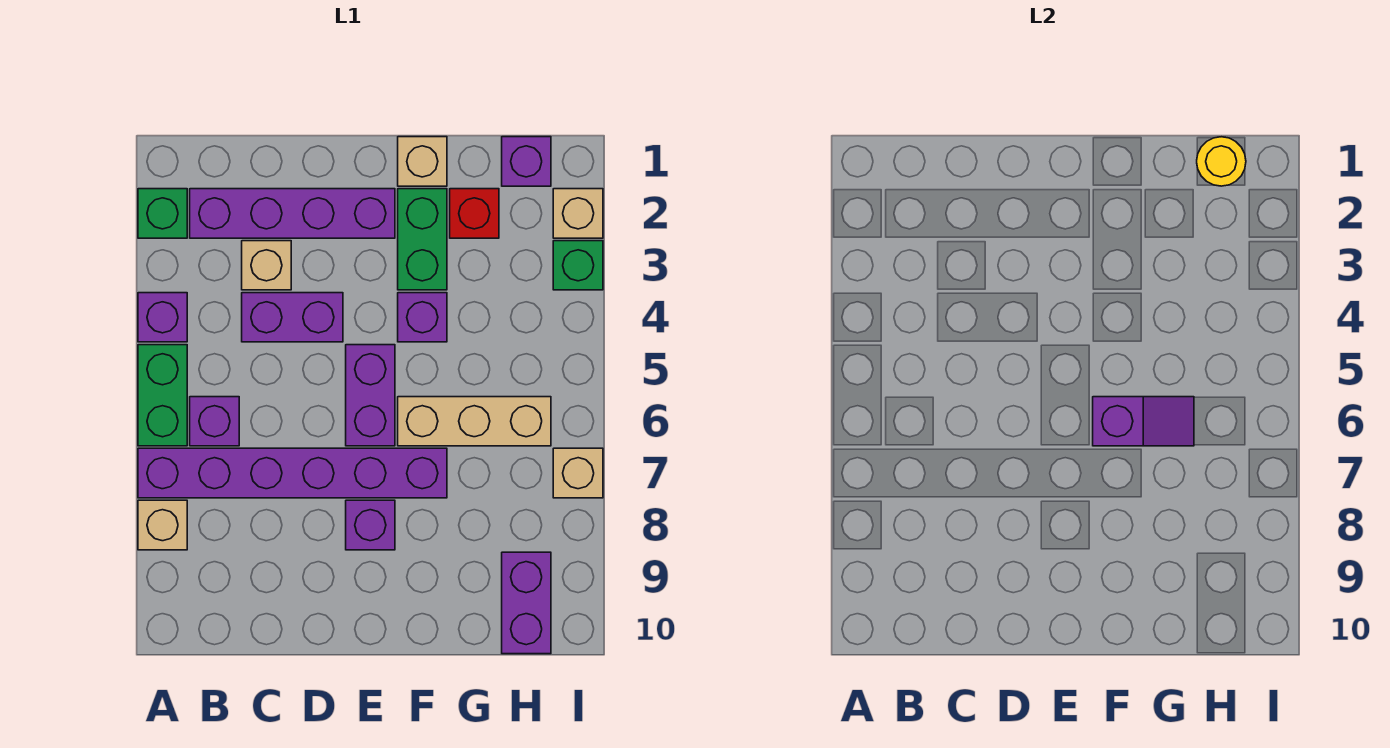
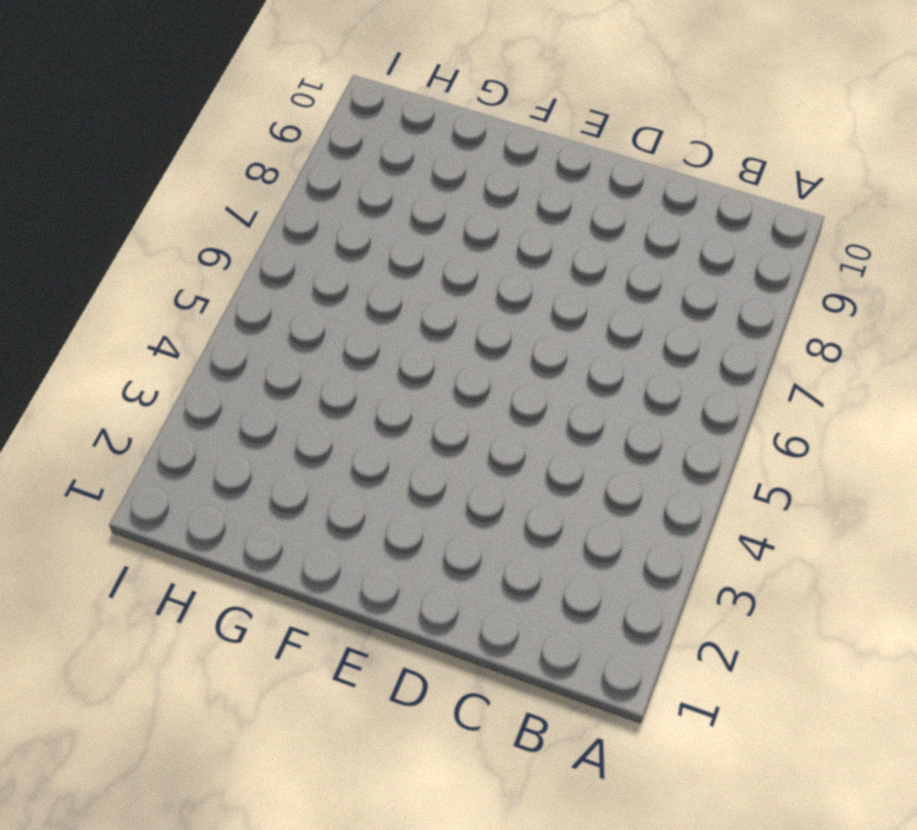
none -> green brick A2 level 1
none -> purple brick A4 level 1
none -> green brick A5:A6 level 1

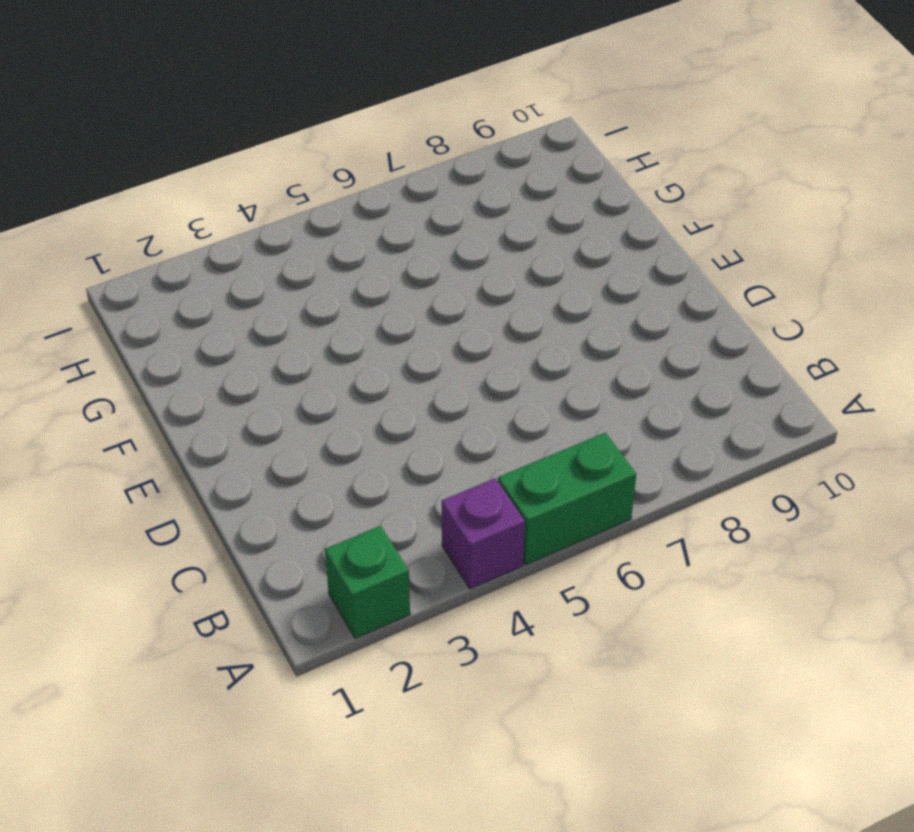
none -> purple brick A7:F7 level 1
none -> tan brick A8 level 1
none -> purple brick B2:E2 level 1

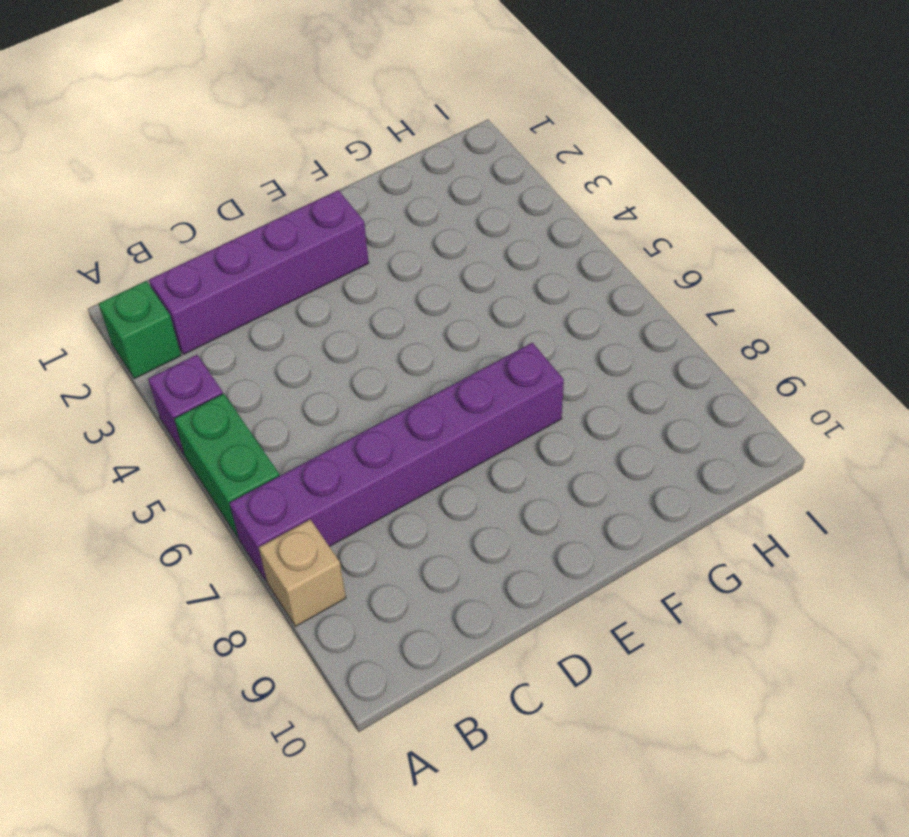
none -> purple brick B6 level 1
none -> tan brick C3 level 1
none -> purple brick C4:D4 level 1

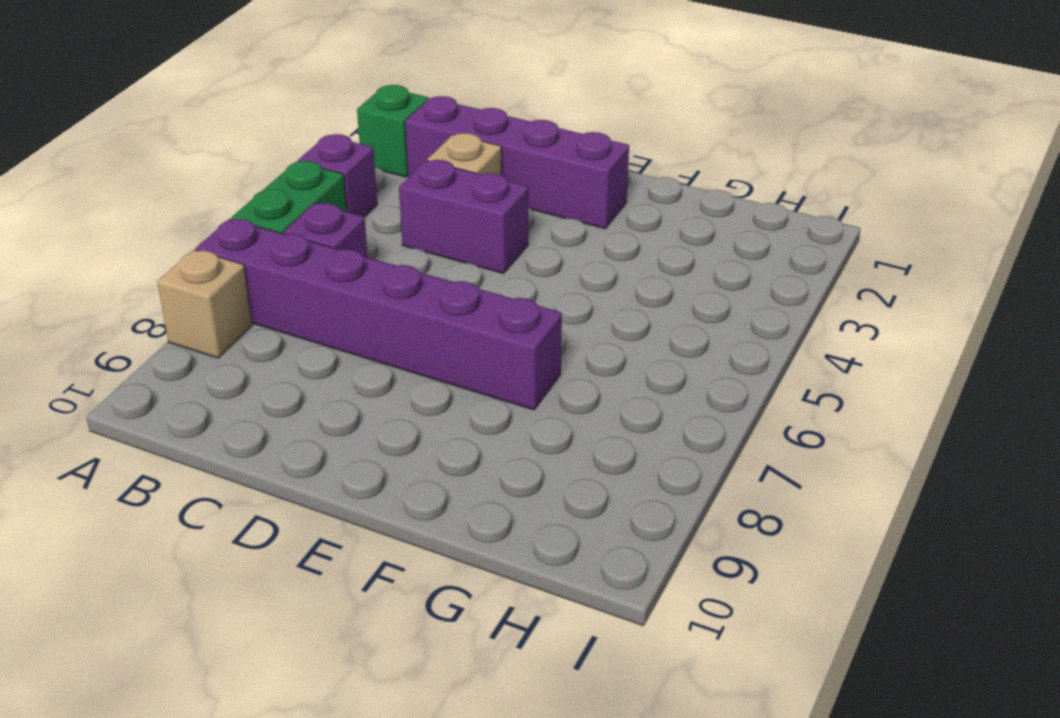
none -> purple brick E5:E6 level 1
none -> purple brick E8 level 1
none -> tan brick F1 level 1

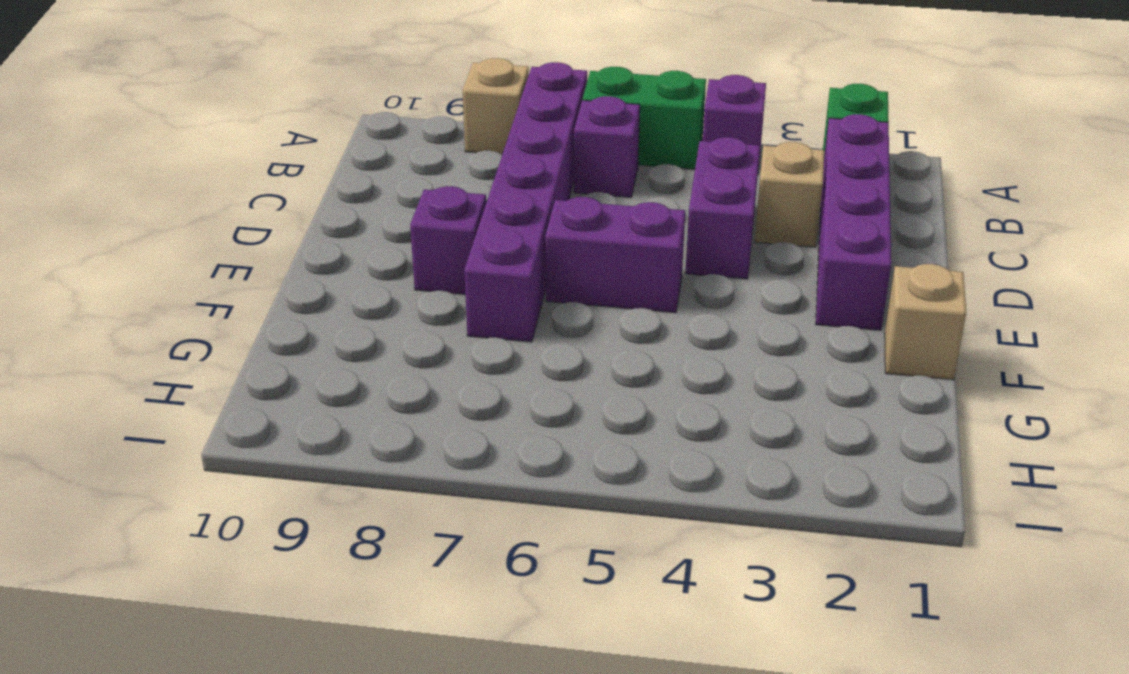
none -> green brick F2:F3 level 1
none -> purple brick F4 level 1
none -> tan brick F6:H6 level 1

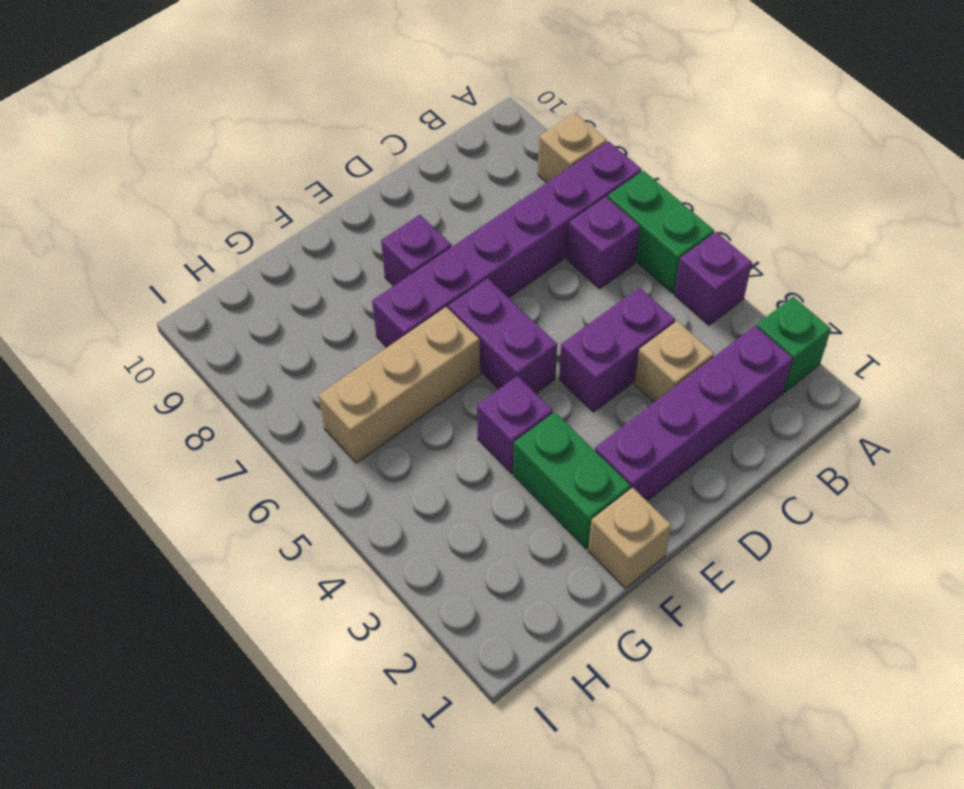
none -> red brick G2 level 1
none -> purple brick H1 level 1
none -> purple brick H9:H10 level 1

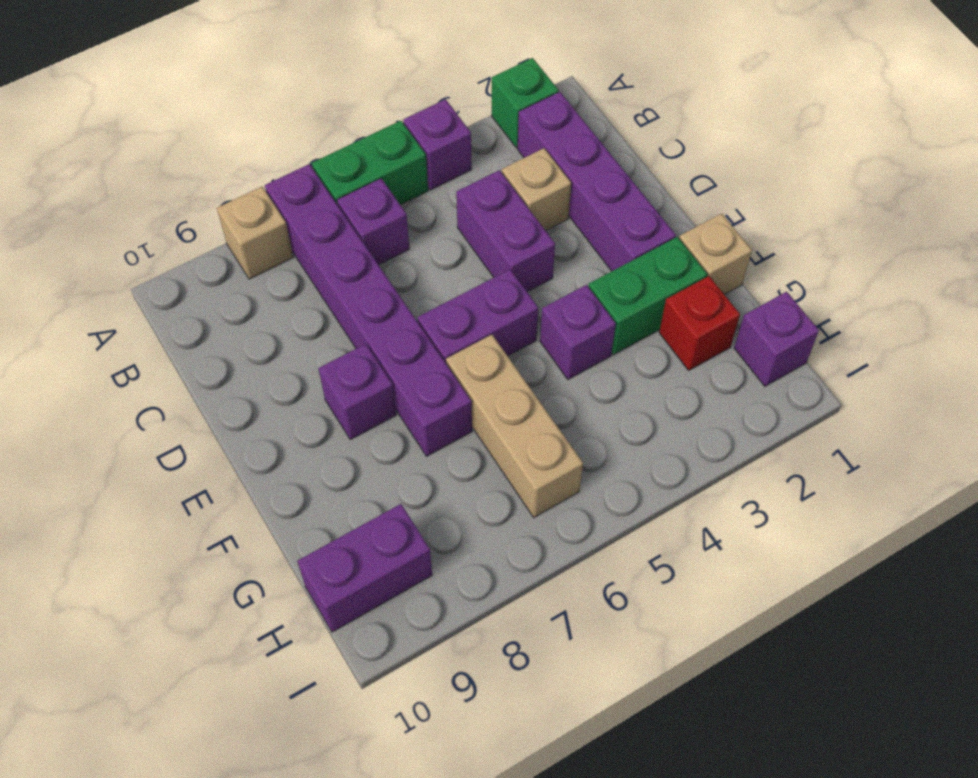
none -> tan brick I2 level 1
none -> green brick I3 level 1
none -> tan brick I7 level 1

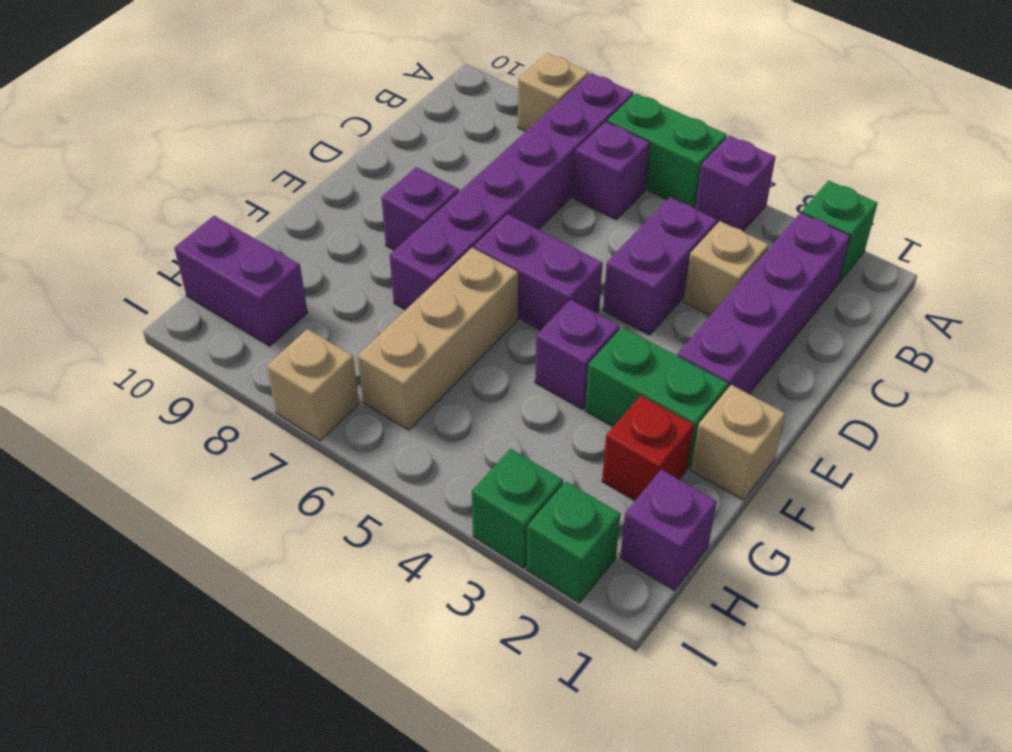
green brick I2 level 1 -> tan brick I2 level 1
none -> purple slope F6:G6 level 2 top F
none -> yellow round brick H1 level 2

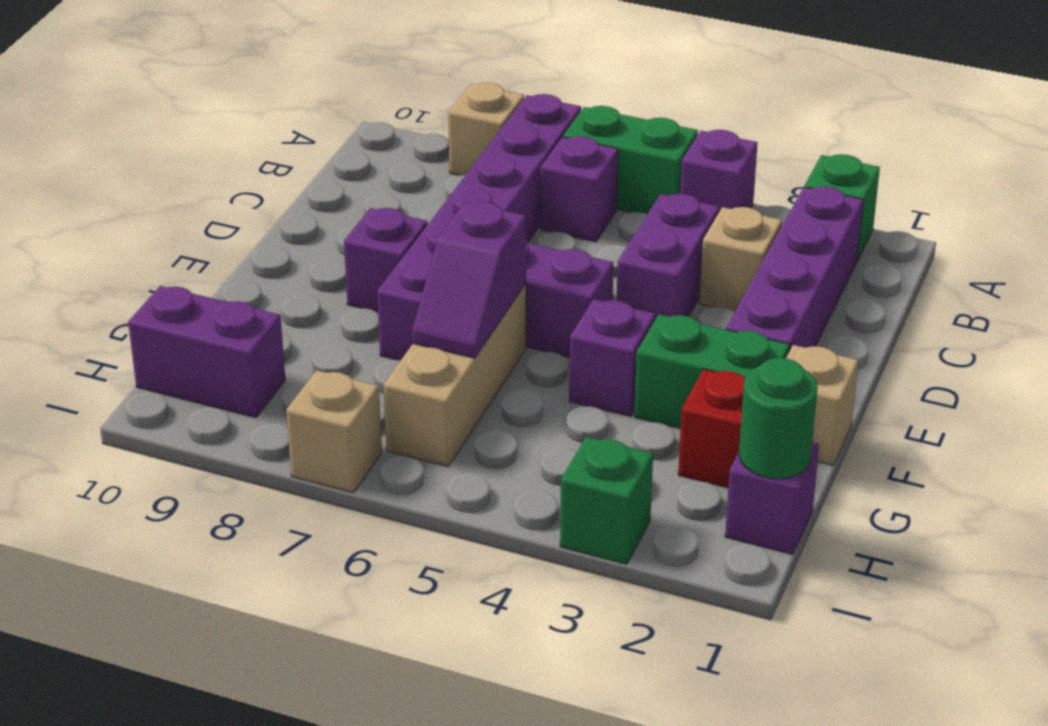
green round brick H1 level 2 -> yellow round brick H1 level 2
none -> tan brick I2 level 1

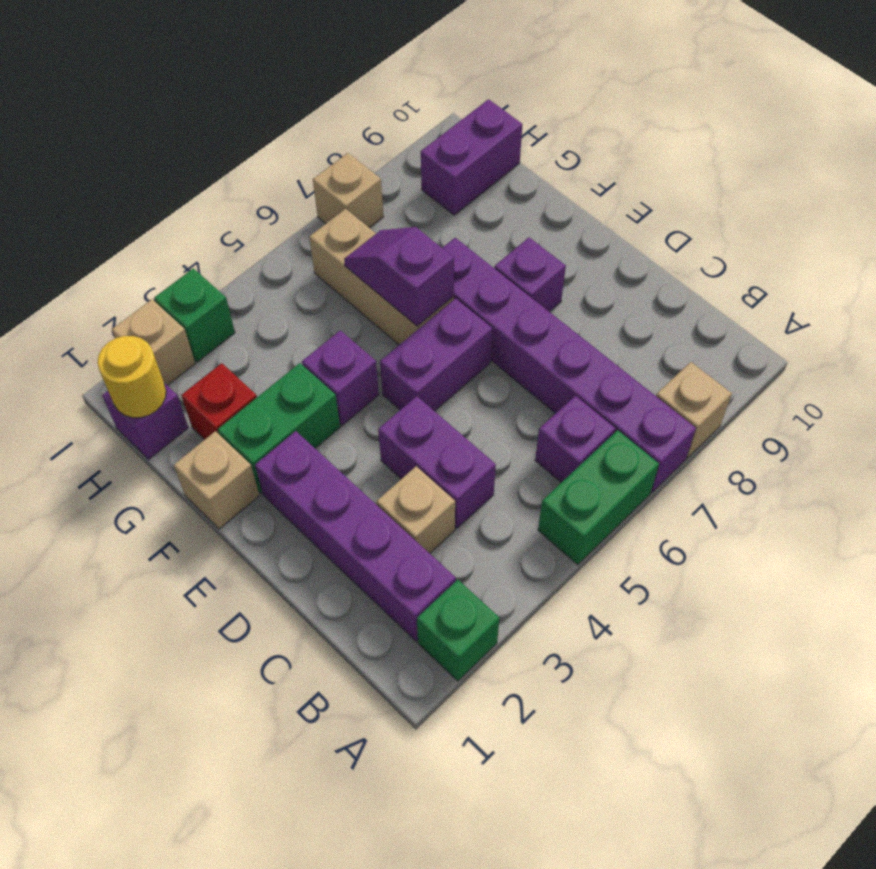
none -> purple brick A4 level 1

